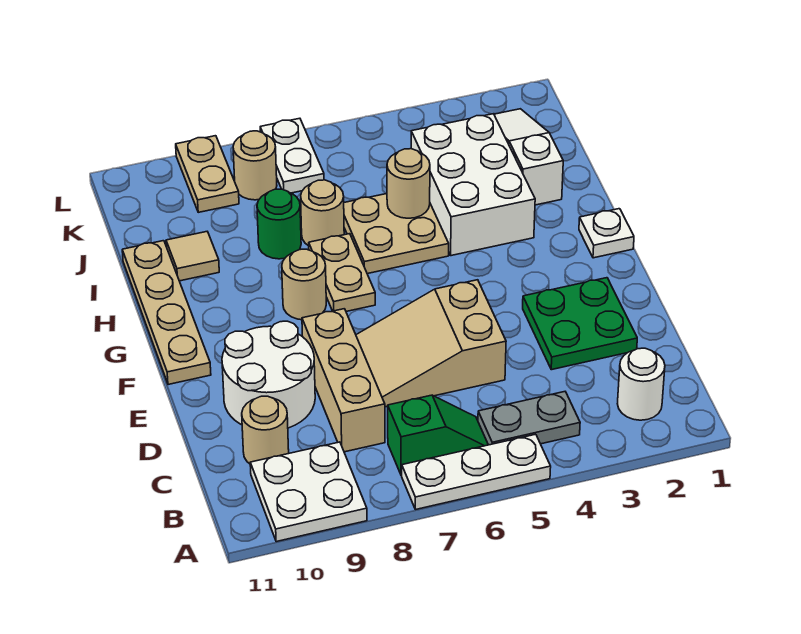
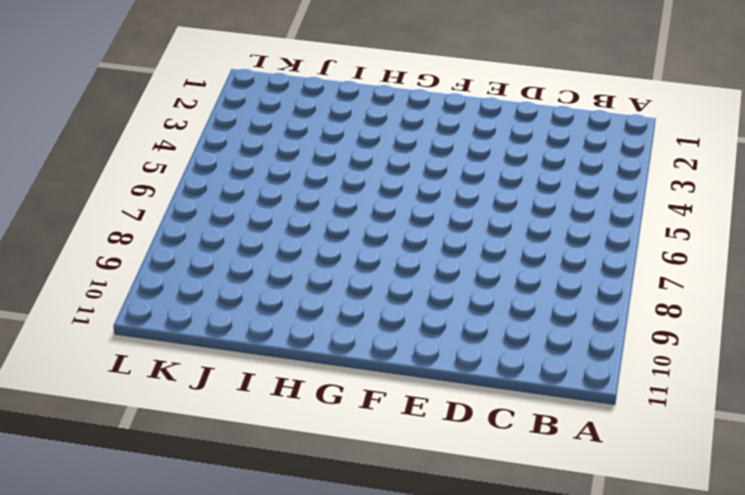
none -> white plate A5:A7 level 1
none -> white plate A9:B10 level 1
none -> white round brick B2 level 1

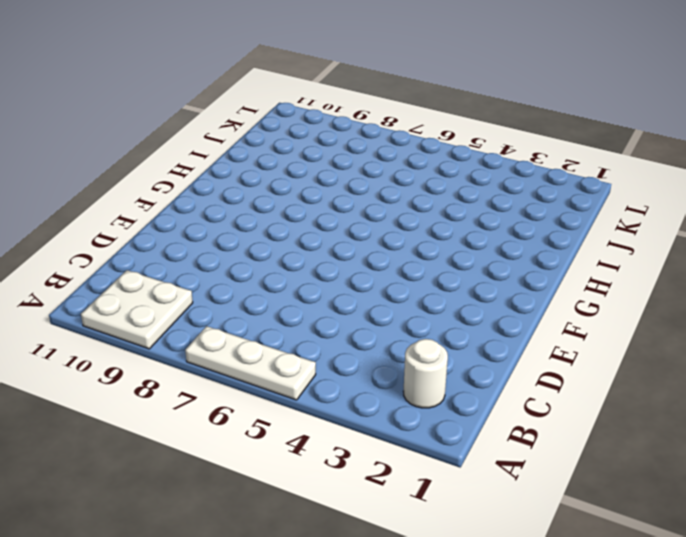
none -> grey plate B4:B5 level 1
none -> green slope B6:B7 level 1 top 7
none -> tan brick C8:E8 level 1

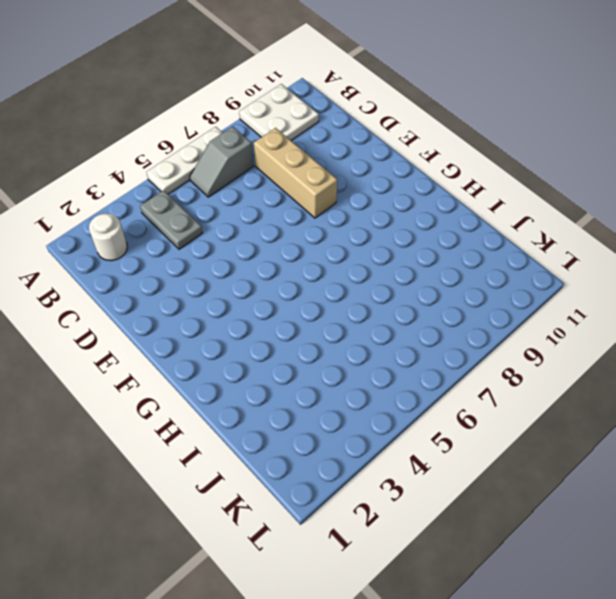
grey plate B4:C4 level 1 -> grey plate B4:B5 level 1
grey slope B6:B7 level 1 top 7 -> green slope B6:B7 level 1 top 7
none -> tan round brick C10 level 1
none -> green plate D2:E3 level 1
none -> tan slope D5:E7 level 1 top 5

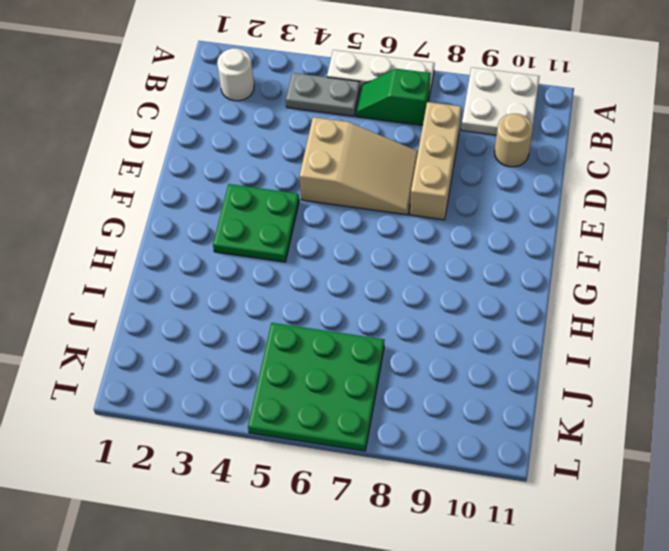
green plate F3:G4 level 1 -> green plate D2:E3 level 1
green plate J5:L7 level 1 -> white plate K7:L7 level 1
none -> white round brick D9:E10 level 1
none -> tan plate F11:I11 level 1
none -> white plate G1 level 1

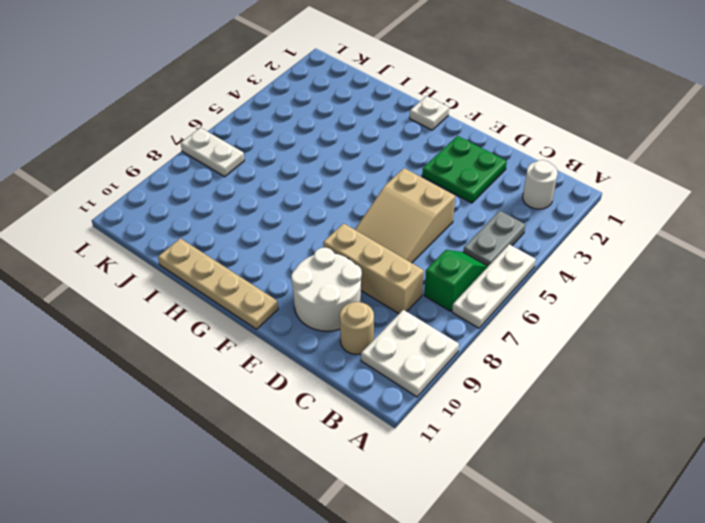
none -> tan plate G7:H7 level 1
none -> tan round brick G8 level 1
none -> white brick H3:J4 level 1

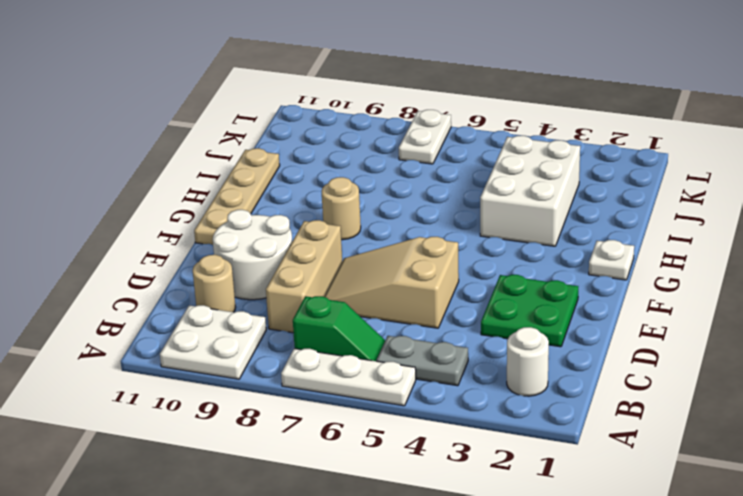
none -> tan plate G7:H7 level 1
none -> tan plate H5:I6 level 1
none -> white slope I2:K2 level 1 top I

